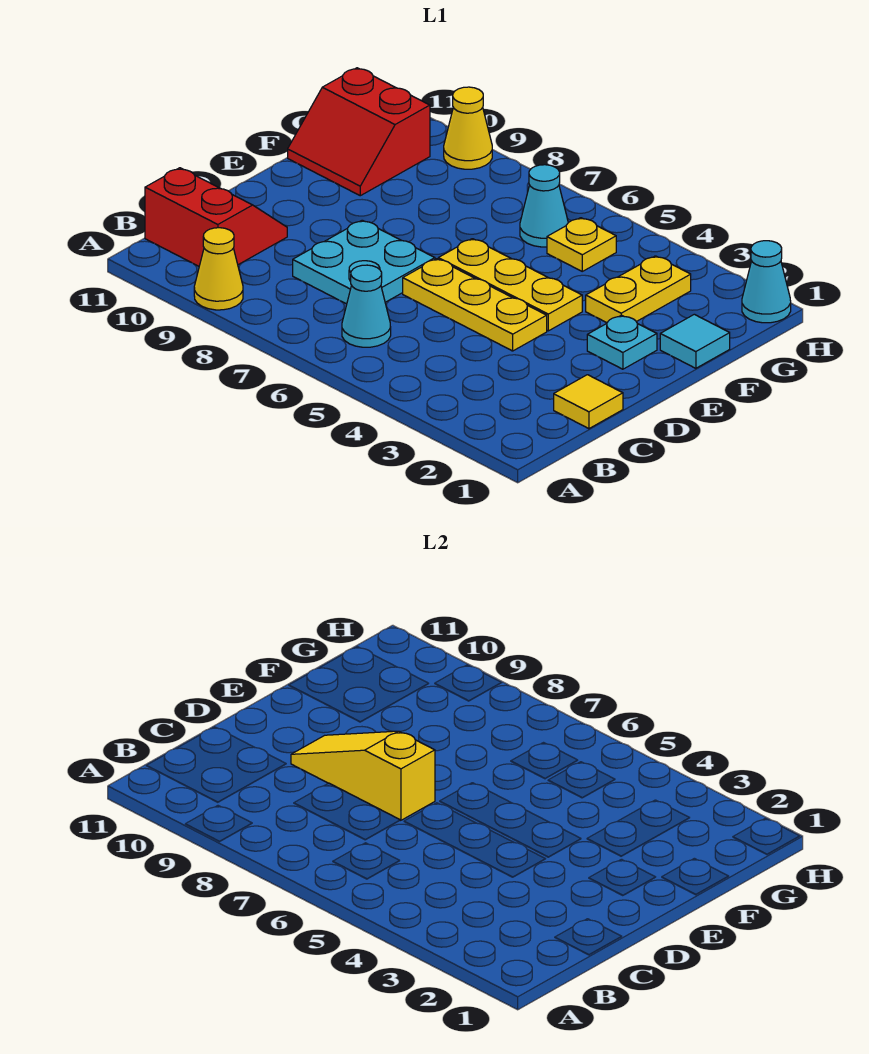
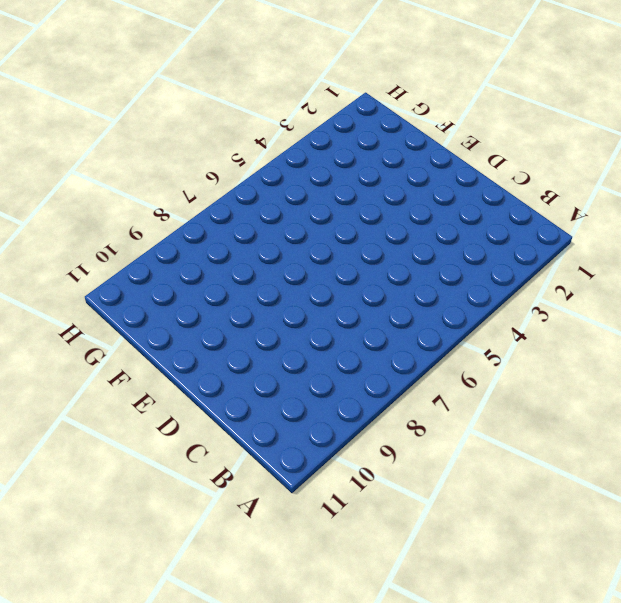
none -> yellow cone A9 level 1
none -> cyan cone B6 level 1
none -> red slope B10:C11 level 1 top B

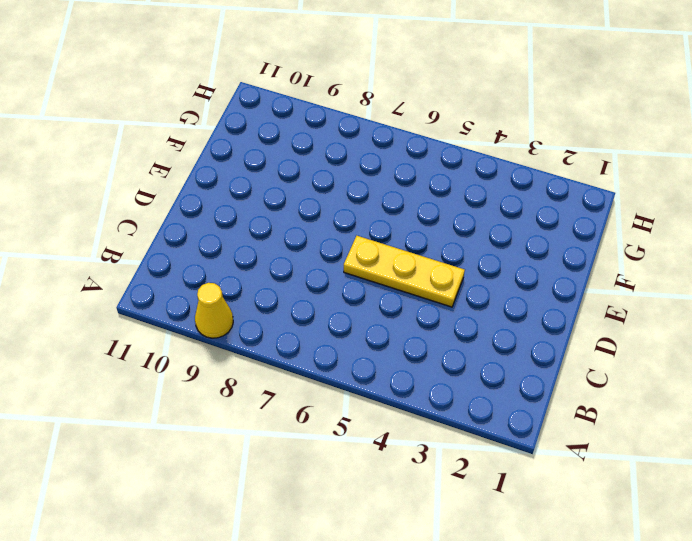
none -> cyan cone B6 level 1
none -> red slope B10:C11 level 1 top B
none -> yellow tile C1 level 1

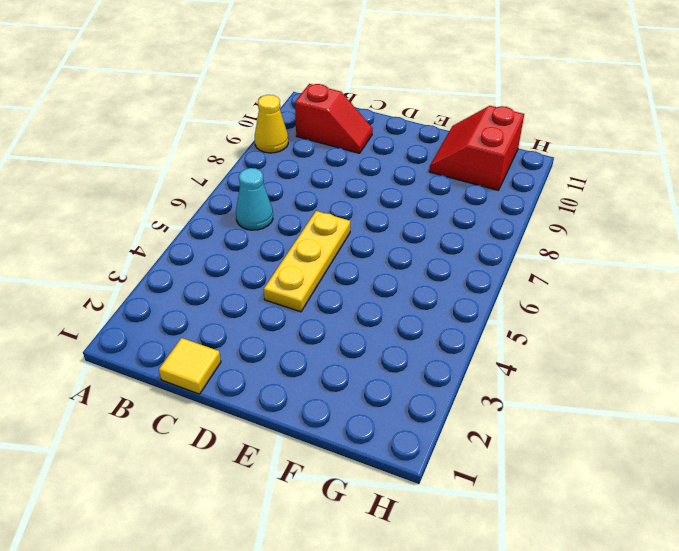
red slope B10:C10 level 1 top B -> red slope B10:C11 level 1 top B
none -> cyan plate C7:D8 level 1
none -> cyan plate E2 level 1
none -> yellow plate E4:E6 level 1

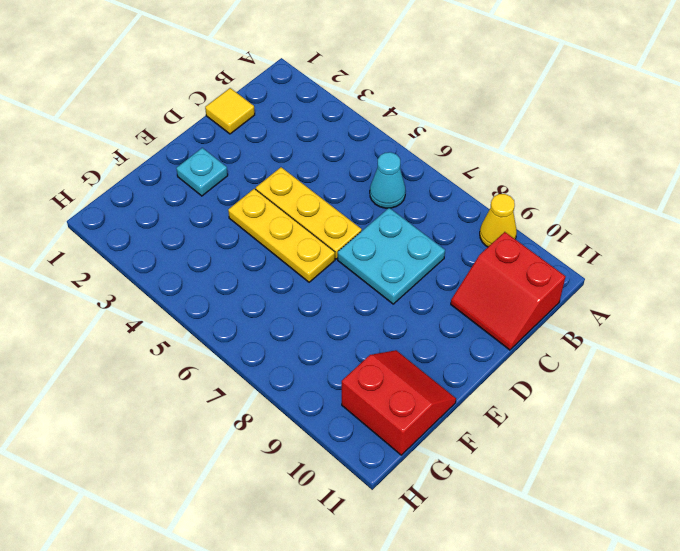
none -> cyan tile F1 level 1
none -> yellow plate F3:G3 level 1
none -> yellow plate G5 level 1

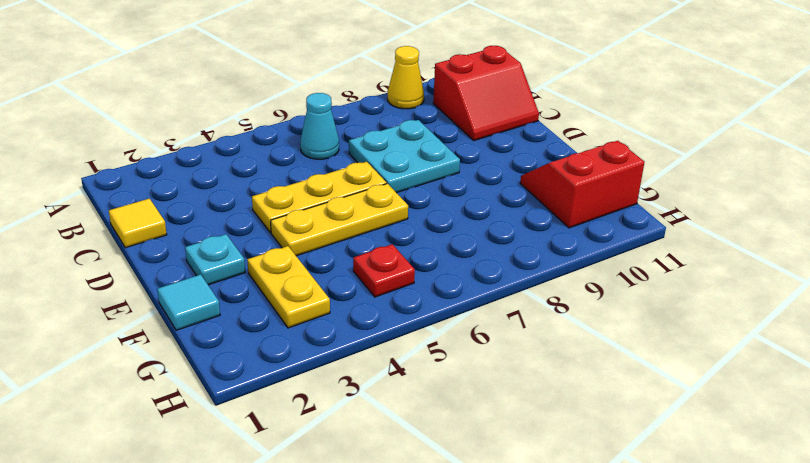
red plate G5 level 1 -> yellow plate G5 level 1
none -> cyan cone G6 level 1
none -> cyan cone H1 level 1
none -> yellow cone H9 level 1

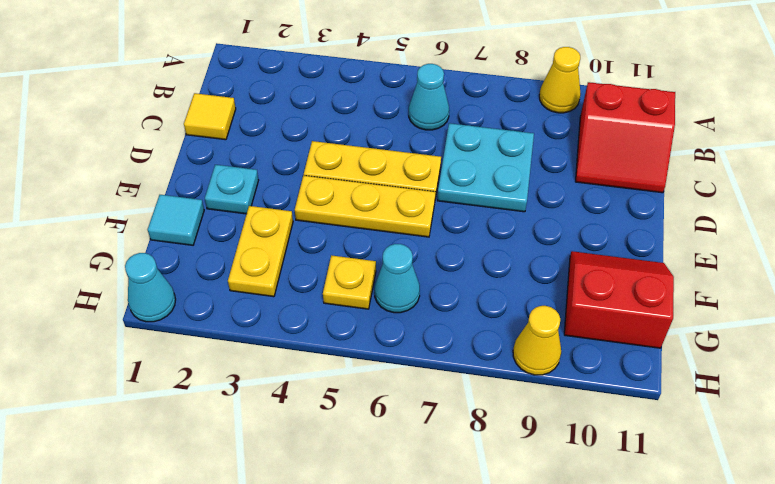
none -> yellow slope D7:D9 level 2 top 7

